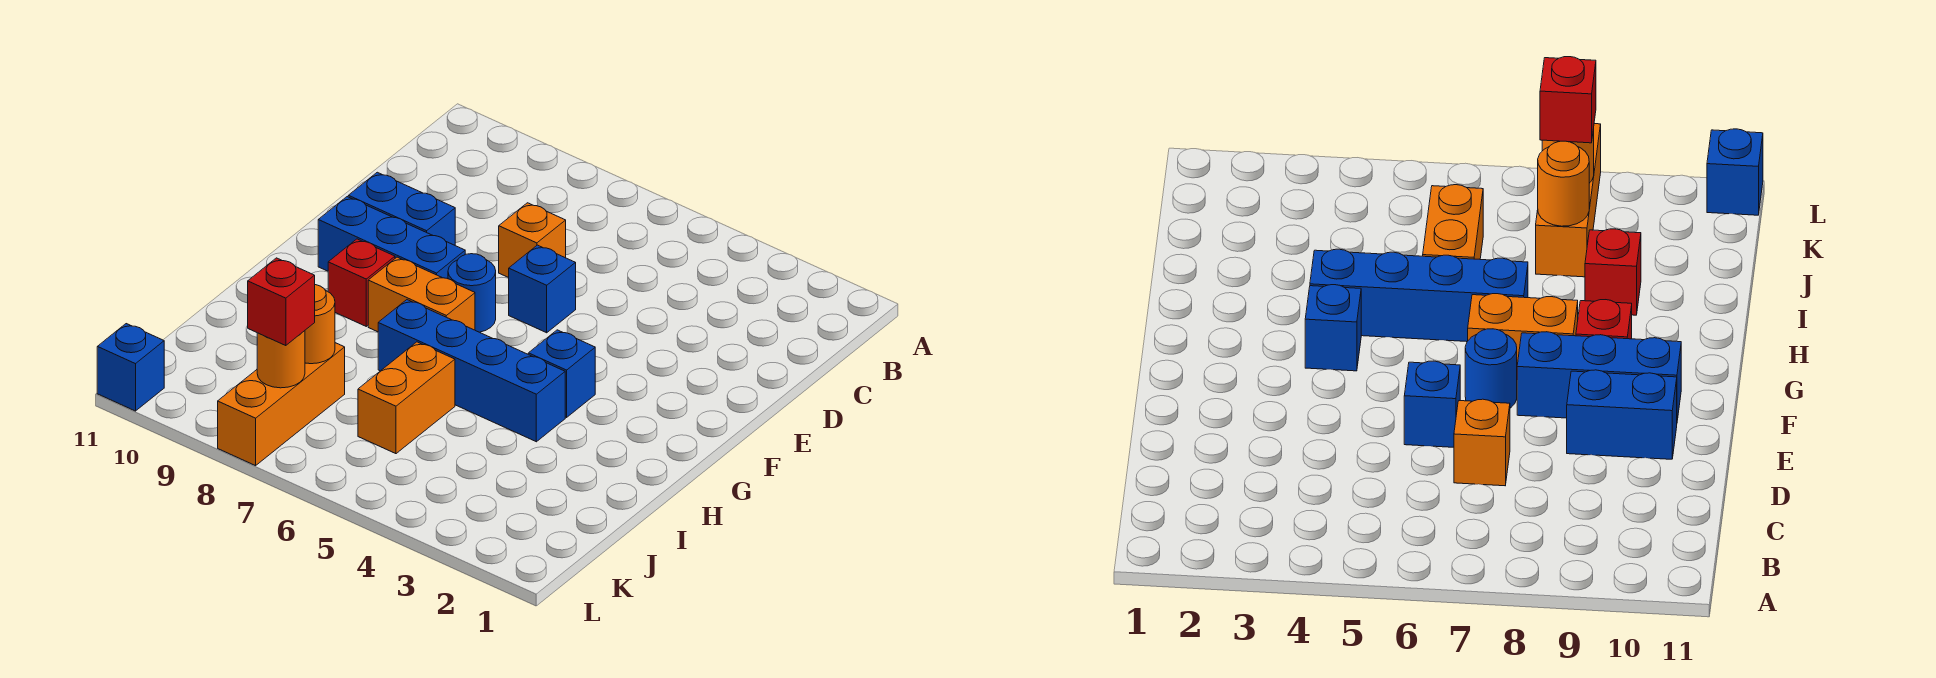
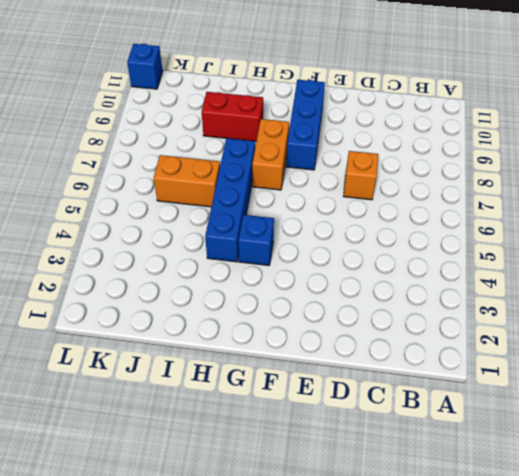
red brick H9:I9 level 1 -> red brick I9 level 1
none -> blue brick E6 level 1
none -> blue brick E9:E10 level 1
none -> blue round brick F7 level 1

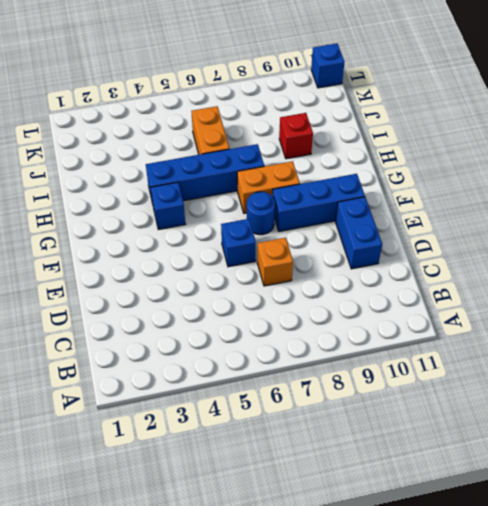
blue brick D10:E10 level 1 -> blue brick E9:E10 level 1
none -> red brick G9 level 1
none -> orange brick J8:L8 level 1
none -> orange round brick J8 level 2

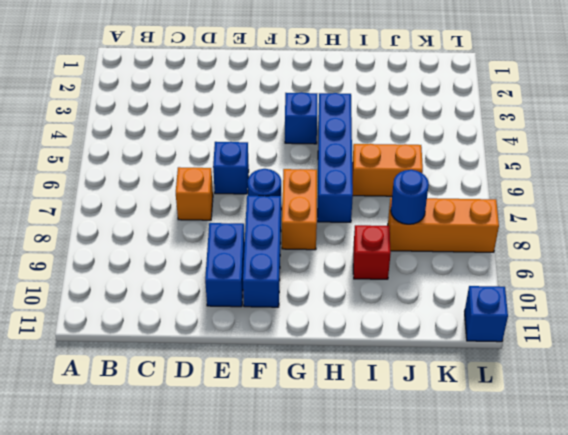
blue round brick J8 level 2 -> orange round brick J8 level 2
none -> red brick G9 level 1
none -> orange round brick K8 level 2
none -> red brick K8 level 3

